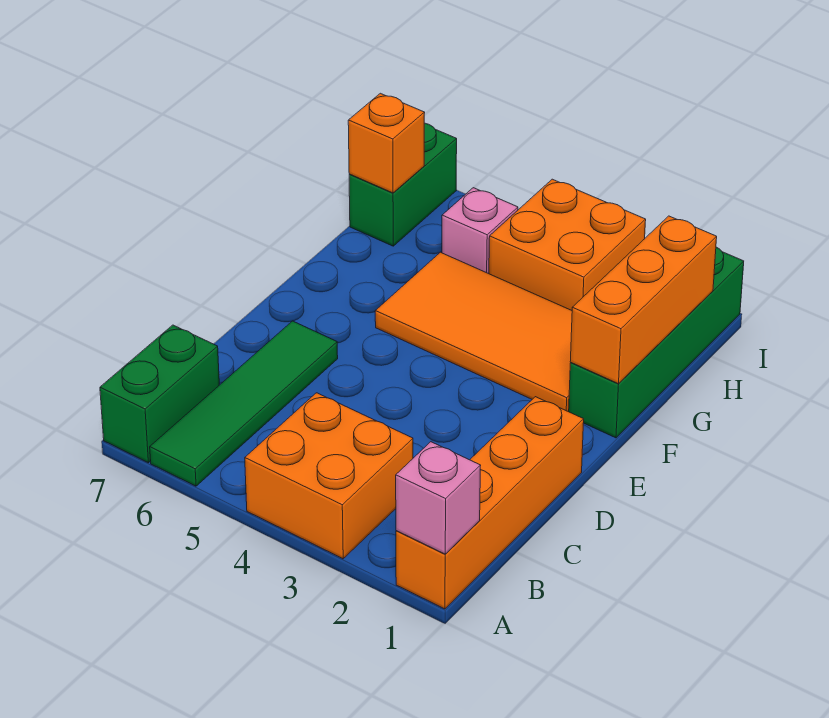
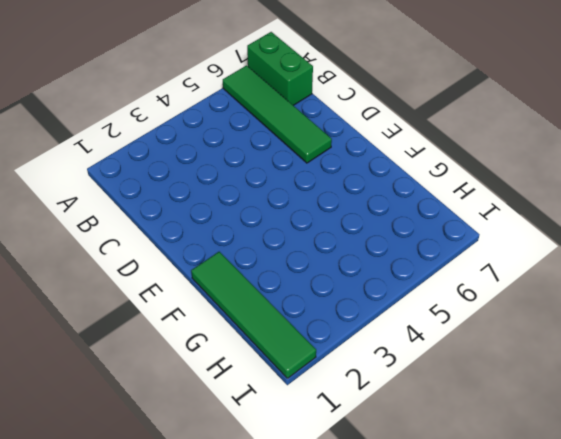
green tile F1:I1 level 1 -> green brick F1:I1 level 1
none -> orange brick A1:D1 level 1
none -> orange brick A3:B4 level 1
none -> orange tile F2:G5 level 1

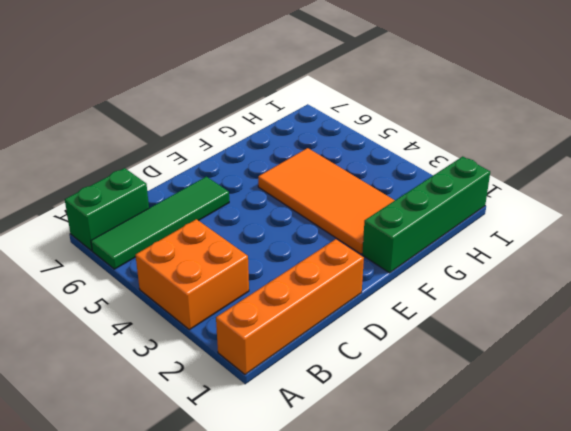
none -> orange brick H3:I4 level 1
none -> pink brick H5 level 1
none -> green brick H7:I7 level 1

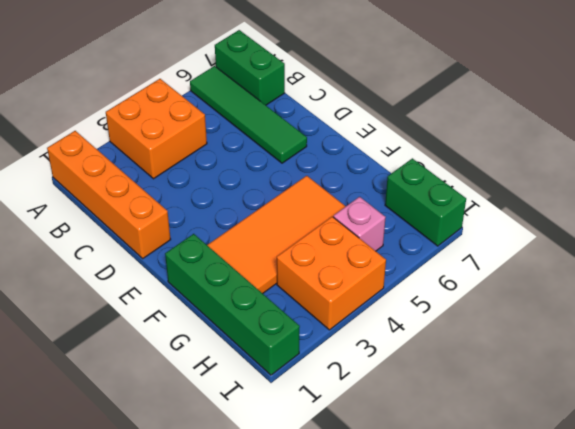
none -> pink brick A1 level 2
none -> orange brick F1:H1 level 2
none -> orange brick H7 level 2

